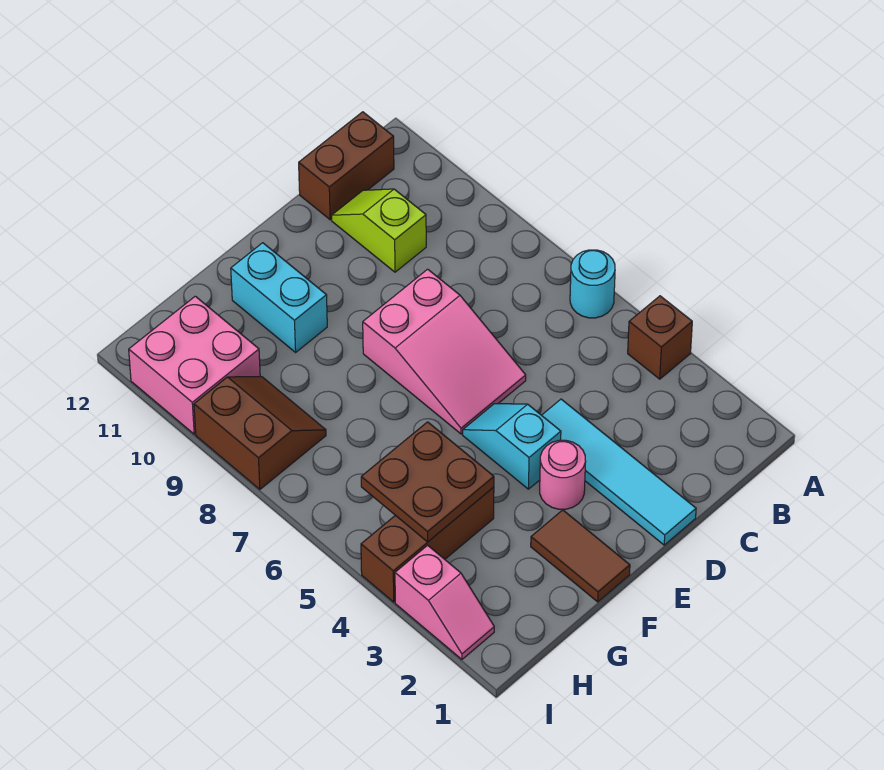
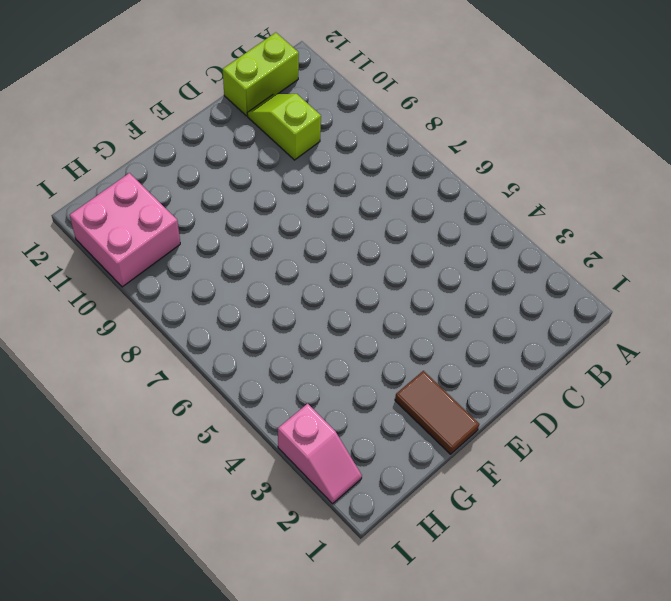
lime brick B12:C12 level 1 -> brown brick B12:C12 level 1
none -> brown brick A4 level 1
none -> cyan round brick A6 level 1
none -> cyan tile D1:D4 level 1

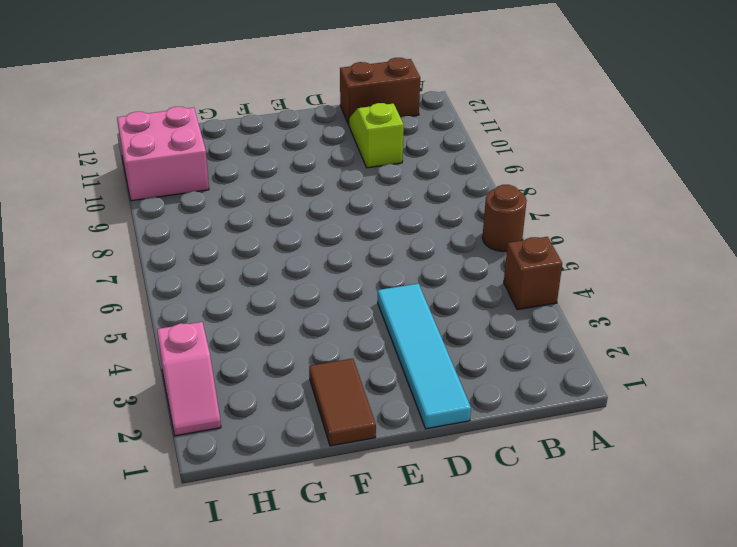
brown round brick A6 level 1 -> cyan round brick A6 level 1
none -> pink slope D6:E8 level 1 top 8
none -> pink round brick E3 level 1
none -> cyan slope E4:E5 level 1 top 4

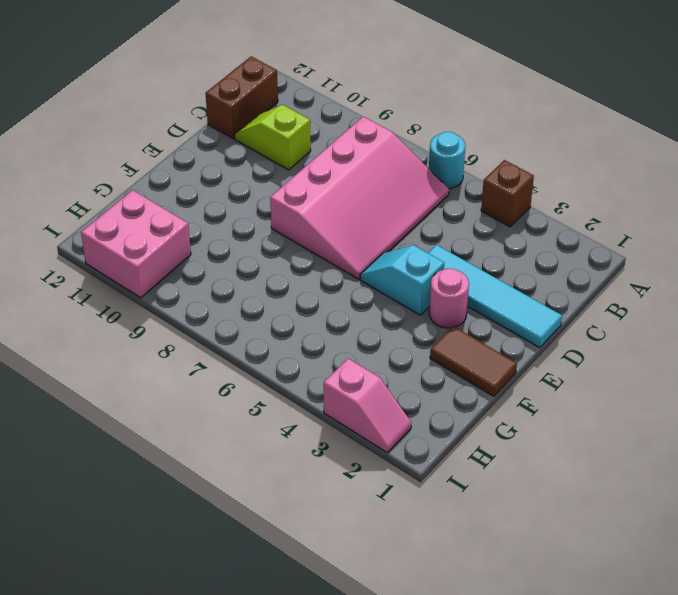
pink slope B6:E8 level 1 top 8 -> pink slope D6:E8 level 1 top 8
none -> cyan brick F10:F11 level 1
none -> brown brick G4:I4 level 1
none -> brown slope H8:I9 level 1 top I

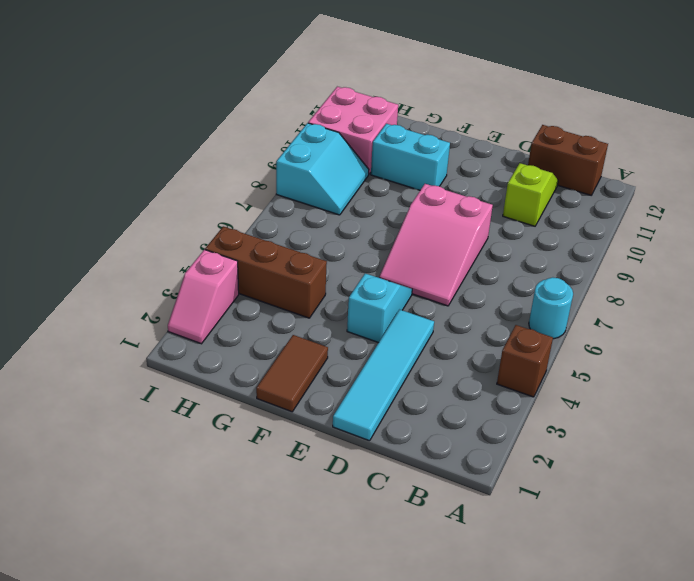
cyan brick F10:G10 level 1 -> cyan brick F10:F11 level 1
cyan slope H8:I9 level 1 top I -> brown slope H8:I9 level 1 top I
none -> pink round brick E3 level 1
none -> brown plate G4:H5 level 2

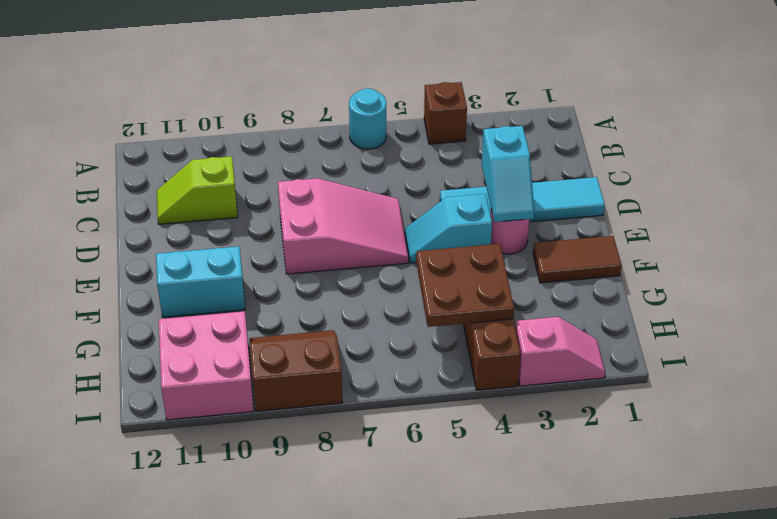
cyan slope D3:E3 level 2 top D -> none
none -> brown brick B12:C12 level 1

